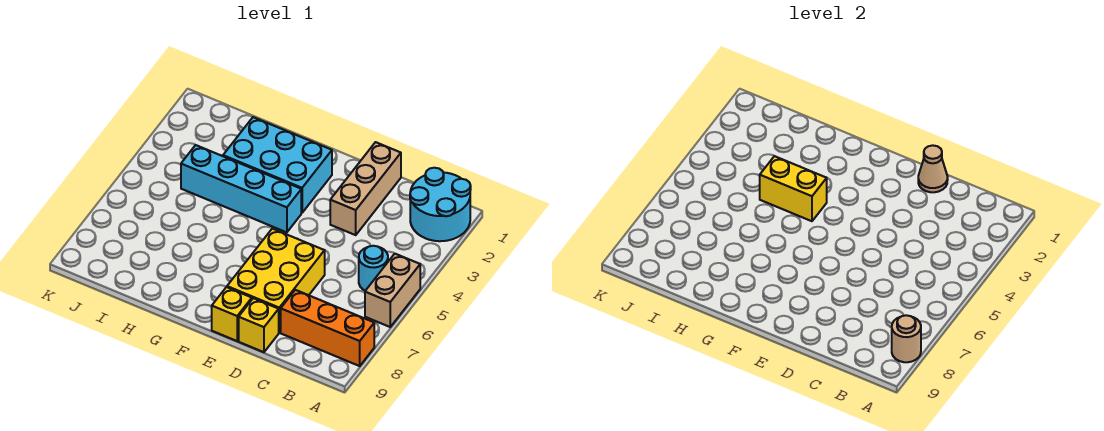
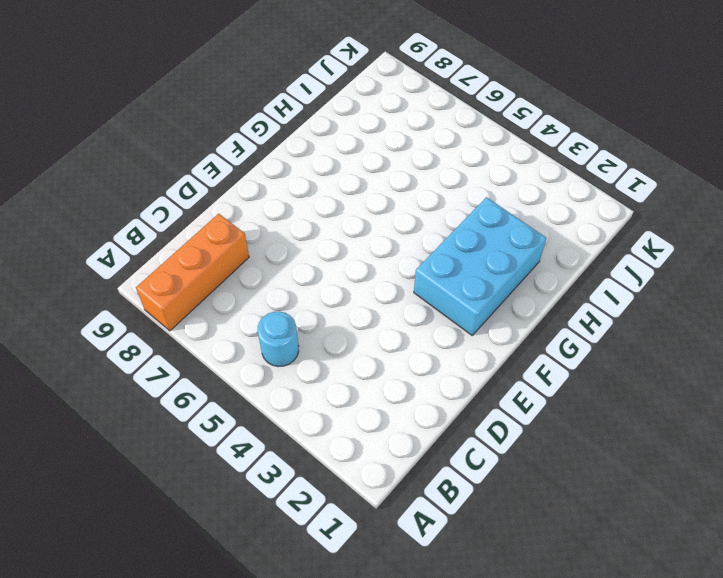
none -> cyan round brick A1:B2 level 1
none -> tan brick A5:A6 level 1
none -> tan brick D1:D3 level 1

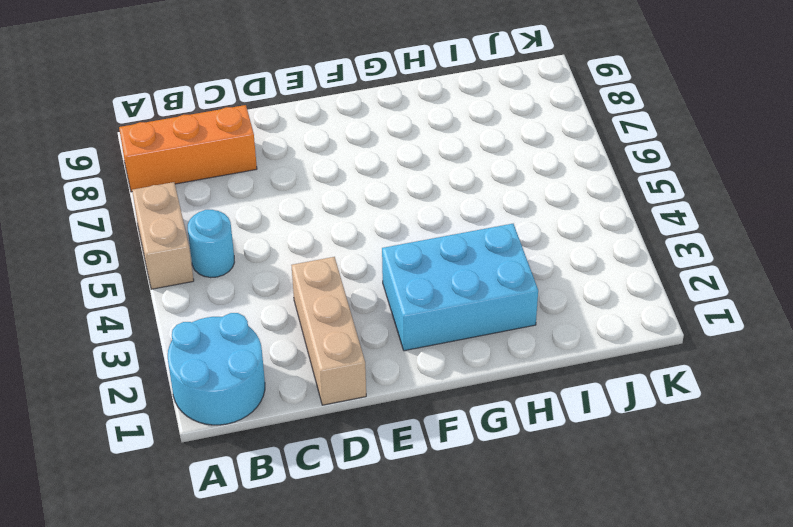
none -> yellow brick D6:E8 level 1
none -> yellow brick D9 level 1
none -> yellow brick E9 level 1

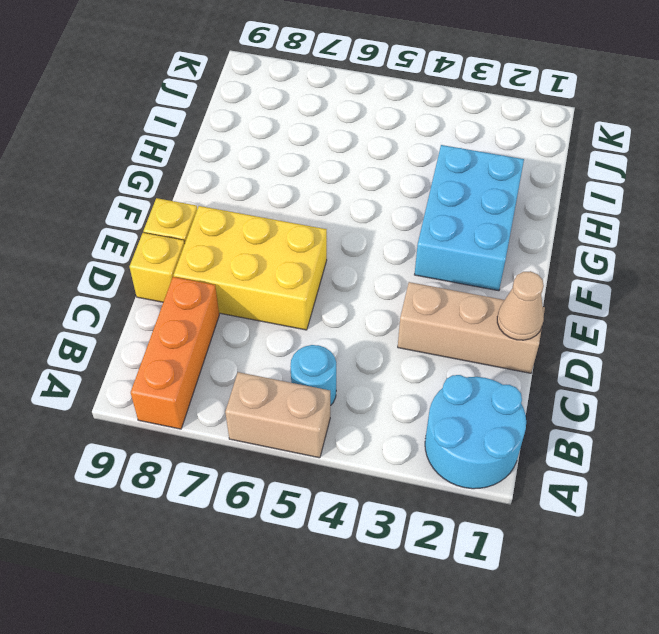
none -> cyan brick F4:I4 level 1
none -> tan round brick A8 level 2
none -> yellow brick G4:H4 level 2

